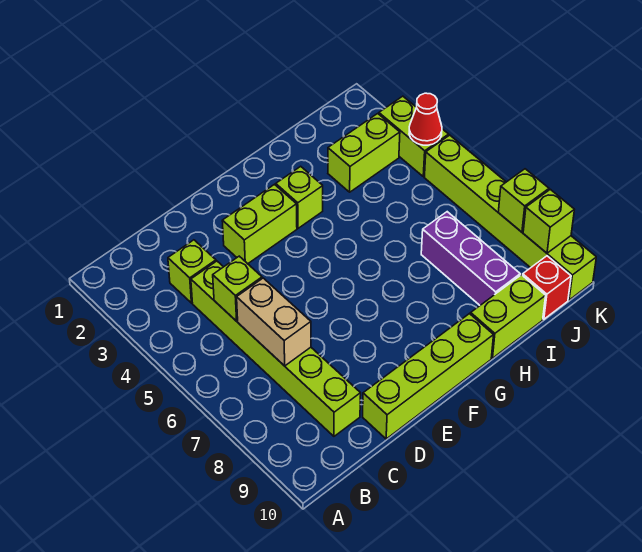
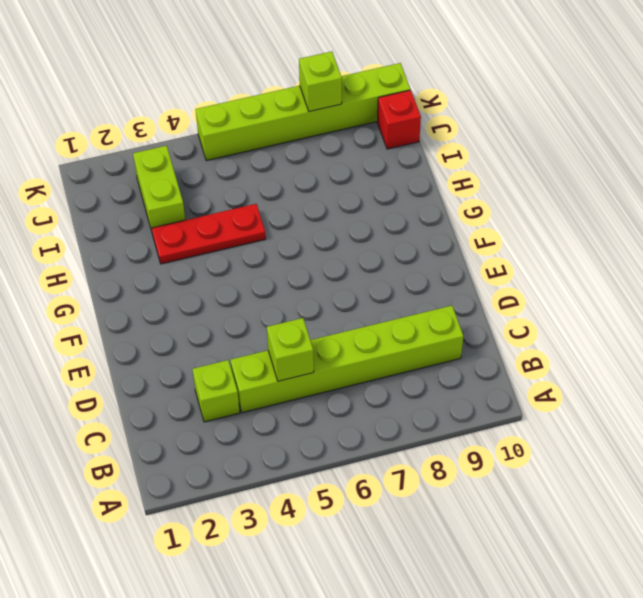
red plate H3:H5 level 1 -> none
none -> lime brick D10:G10 level 1
none -> lime brick E3:F3 level 1
none -> lime brick G3 level 1

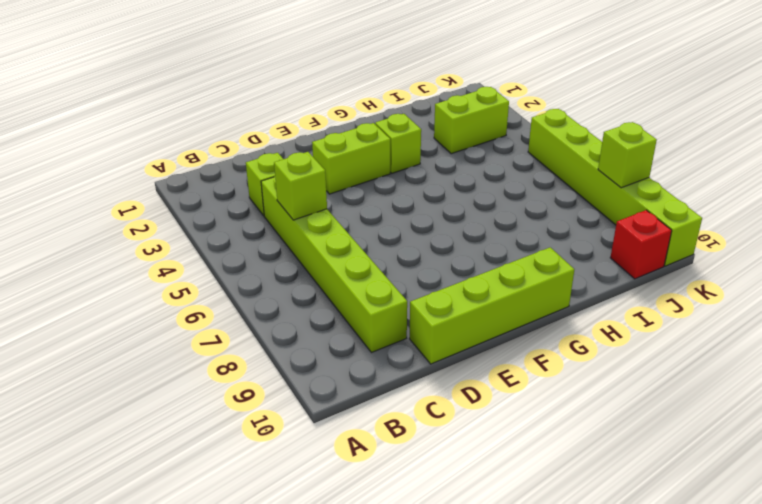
none -> lime brick H10:I10 level 1
none -> purple brick I7:I9 level 1
none -> lime brick K3:K4 level 1

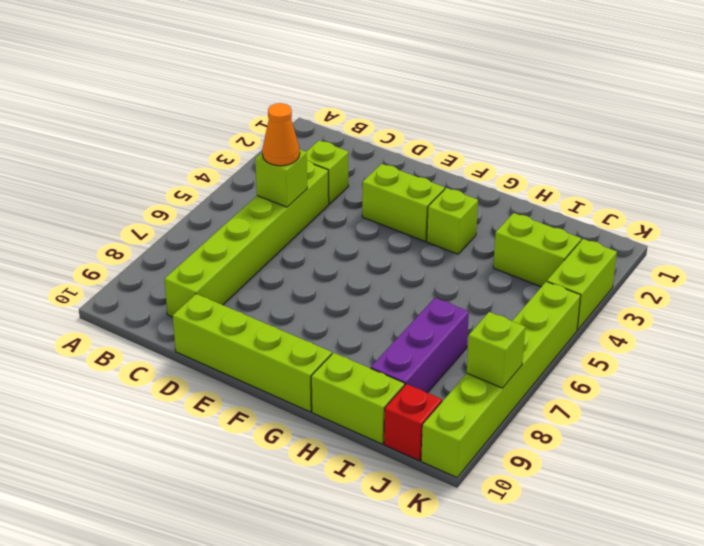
orange cone C5 level 3 -> none
none -> tan brick C6:C7 level 2
none -> red cone K4 level 2
none -> lime brick K9 level 2

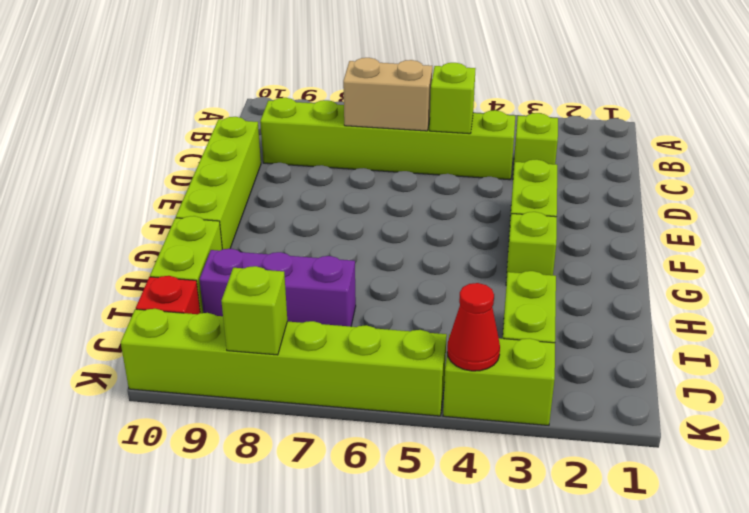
none -> lime brick K9 level 2

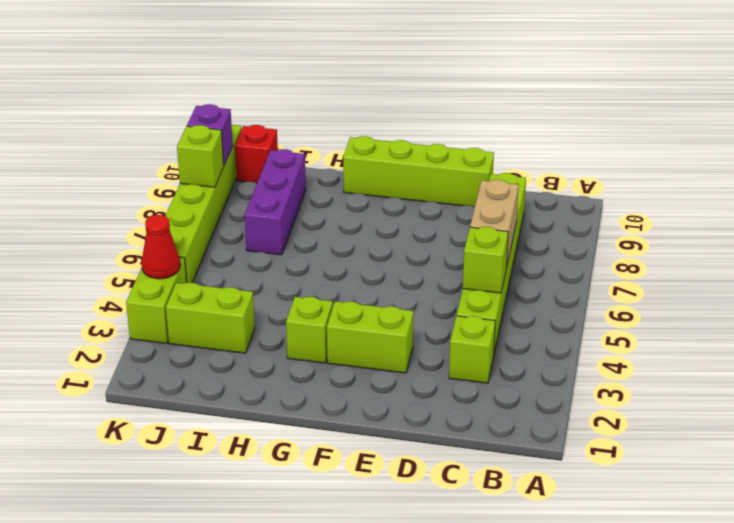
purple brick K9 level 2 -> lime brick K9 level 2
none -> lime brick H10:I10 level 1

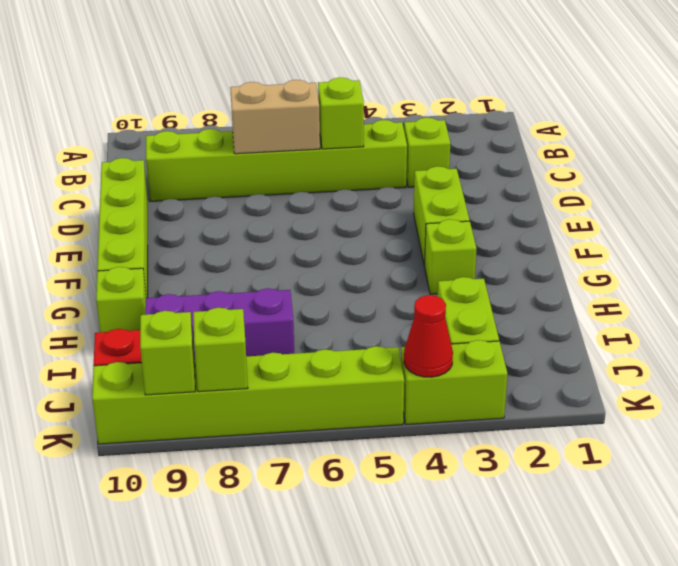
lime brick H10 level 1 -> lime brick H10:I10 level 1

